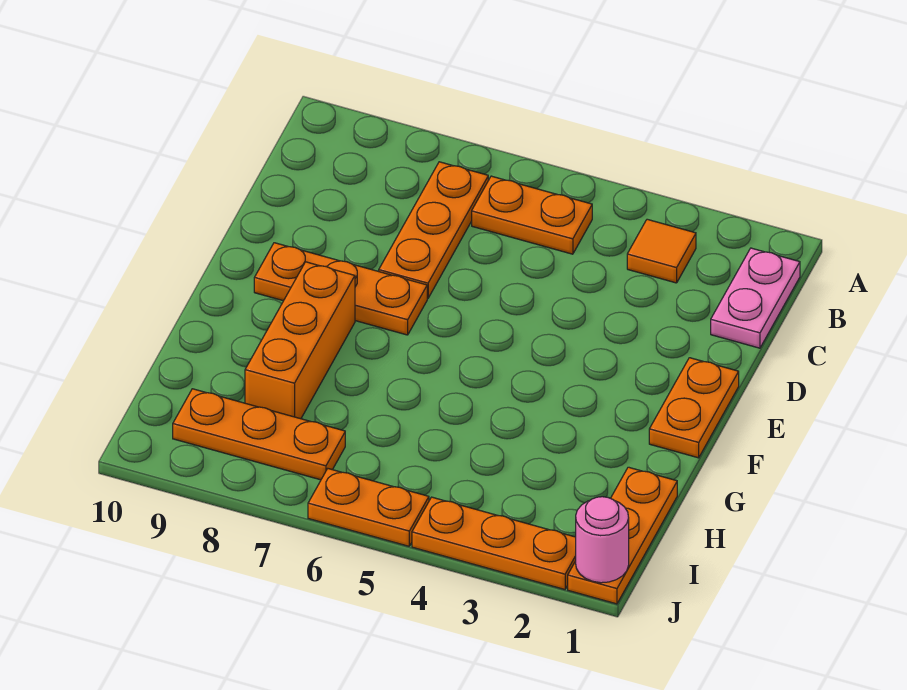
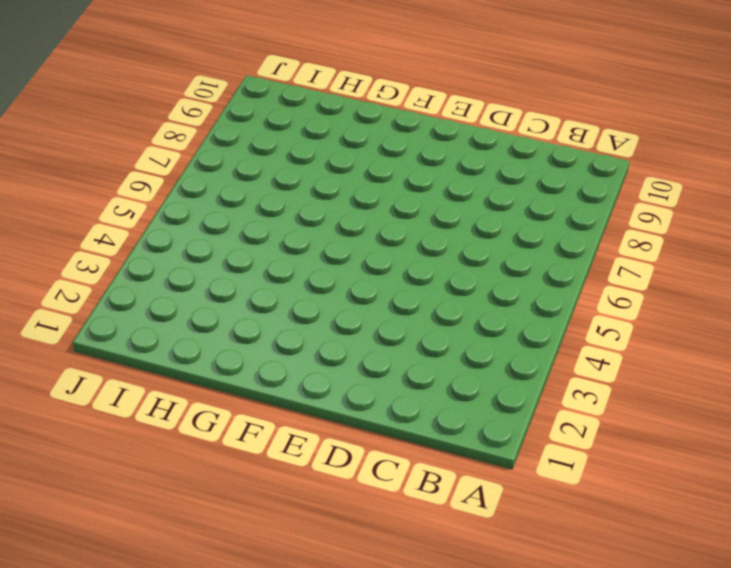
none -> pink plate B1:C1 level 1
none -> orange tile B3 level 1
none -> orange plate B5:B6 level 1

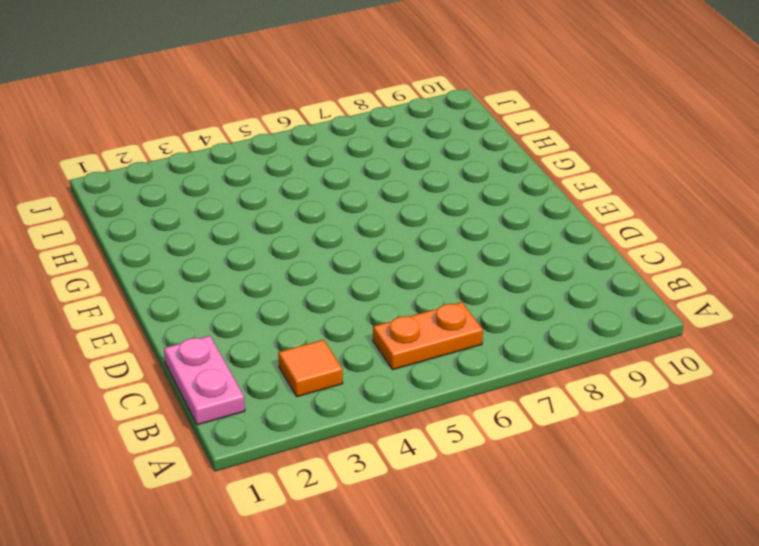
none -> orange plate B7:D7 level 1
none -> orange plate E1:F1 level 1
none -> orange plate E7:E9 level 1

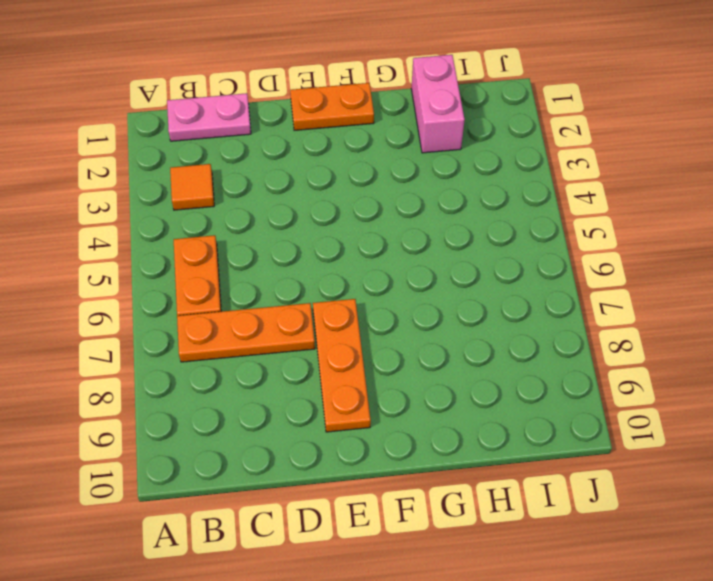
pink brick H1:H2 level 1 -> orange plate H1:J1 level 1
none -> orange brick F8:H8 level 1
none -> orange plate I7:I9 level 1
none -> orange plate J2:J4 level 1

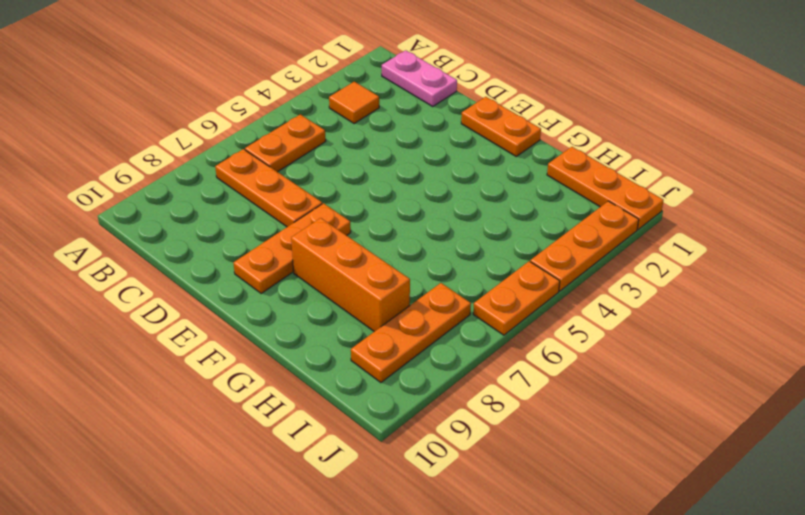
none -> pink round brick J1 level 2

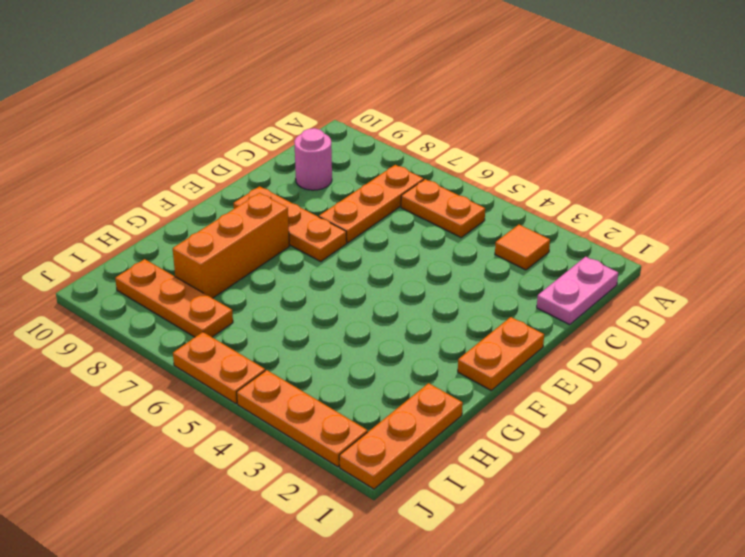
pink round brick C9 level 1 -> pink round brick J1 level 2

